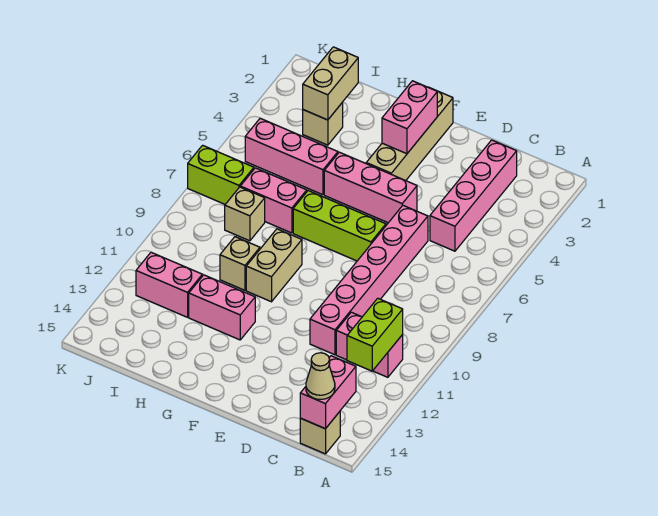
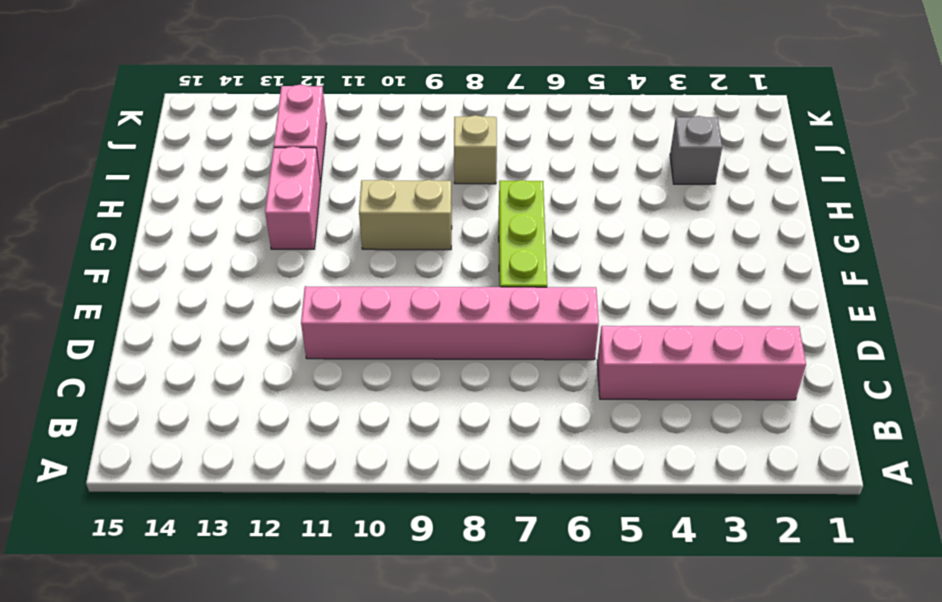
grey brick I3 level 1 -> tan brick I3 level 1
none -> pink brick B11:C11 level 1
none -> tan brick B15 level 1
none -> pink brick E5:G5 level 1

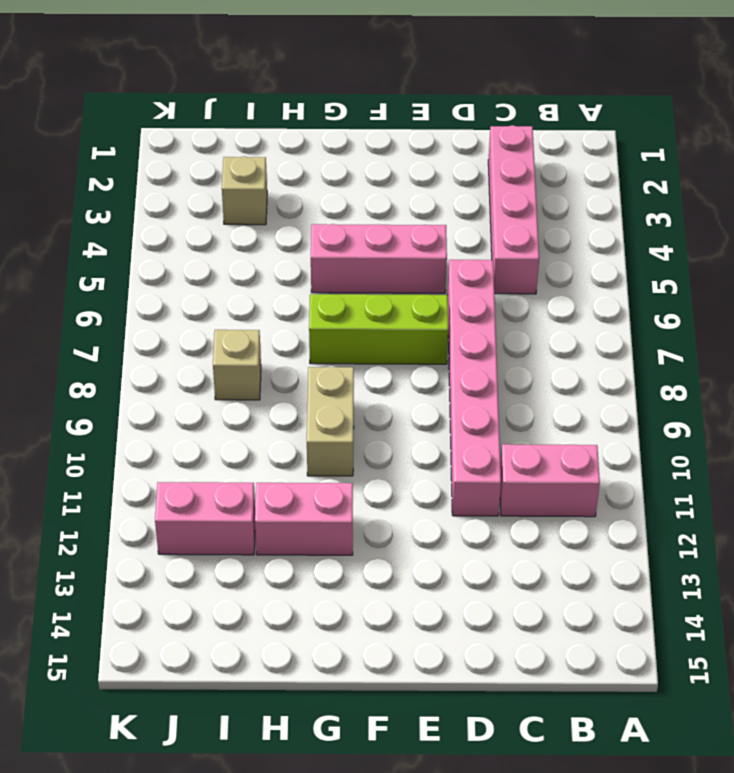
none -> tan brick B15 level 1
none -> tan brick F1:F4 level 1
none -> pink brick H5:J5 level 1

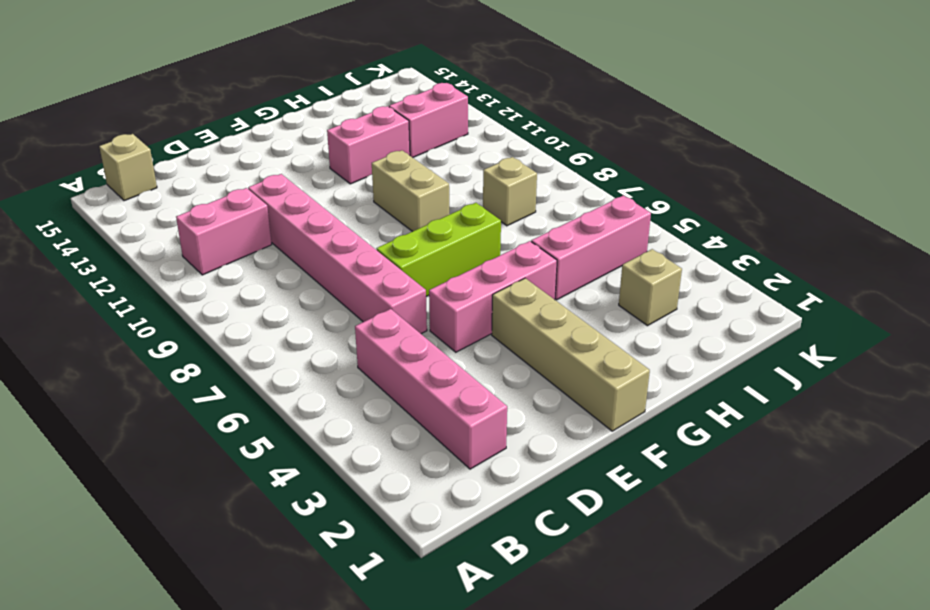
none -> pink brick H7:I7 level 1
none -> tan brick H10 level 1
none -> lime brick J7:K7 level 1

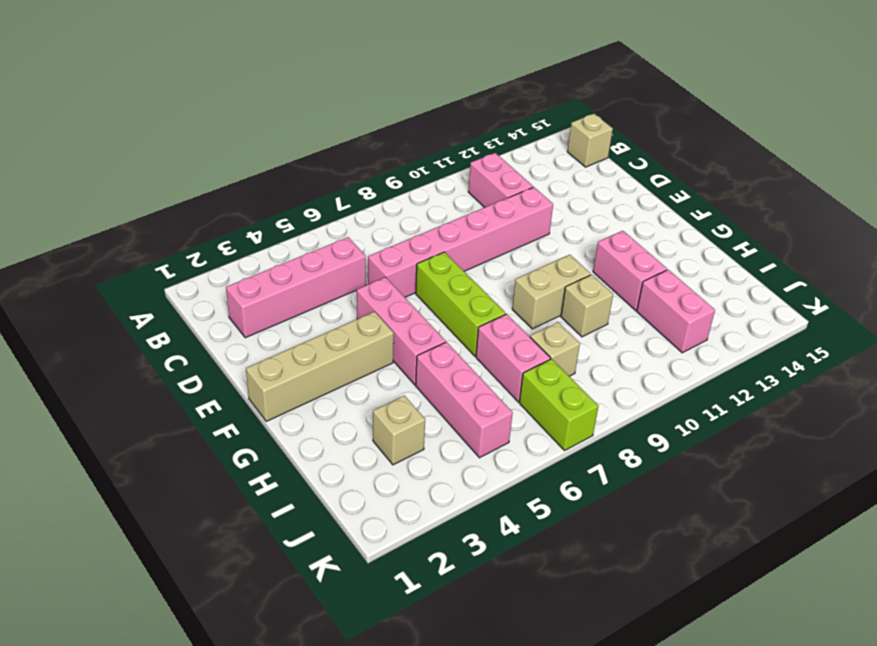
none -> lime brick B11:B12 level 2
none -> pink brick B14:B15 level 2
none -> pink brick F2:F3 level 2

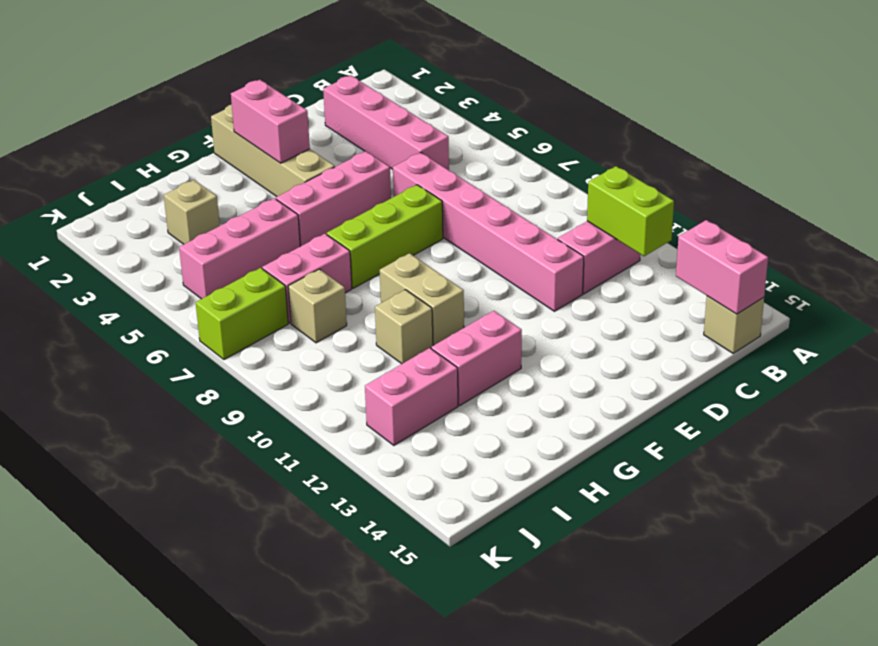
none -> tan brick I2:I3 level 2
none -> tan cone B15 level 3

